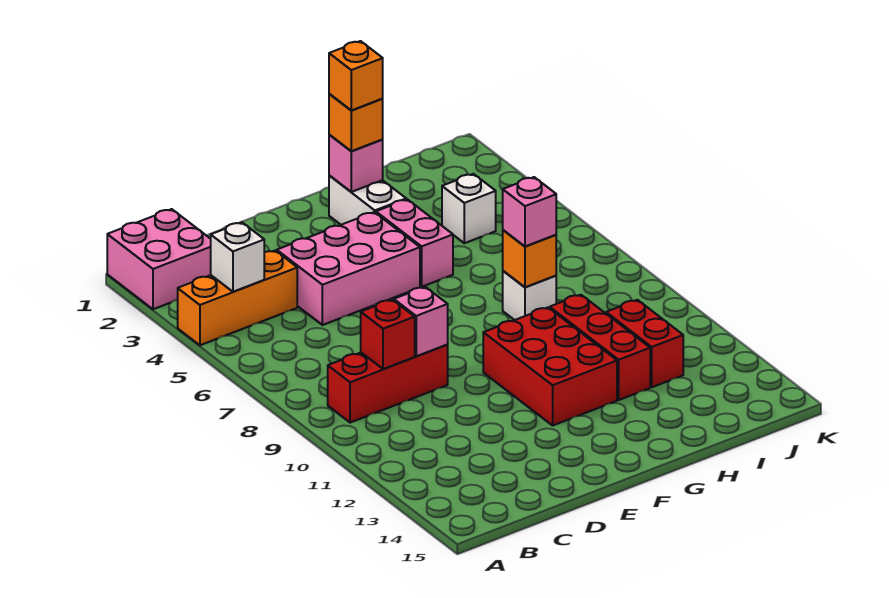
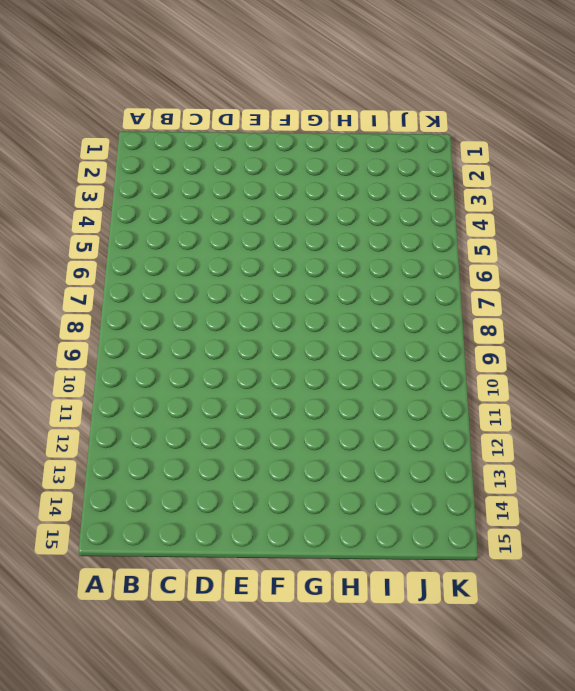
none -> pink brick A1:B2 level 1
none -> orange brick A4:C4 level 1
none -> red brick B9:D9 level 1

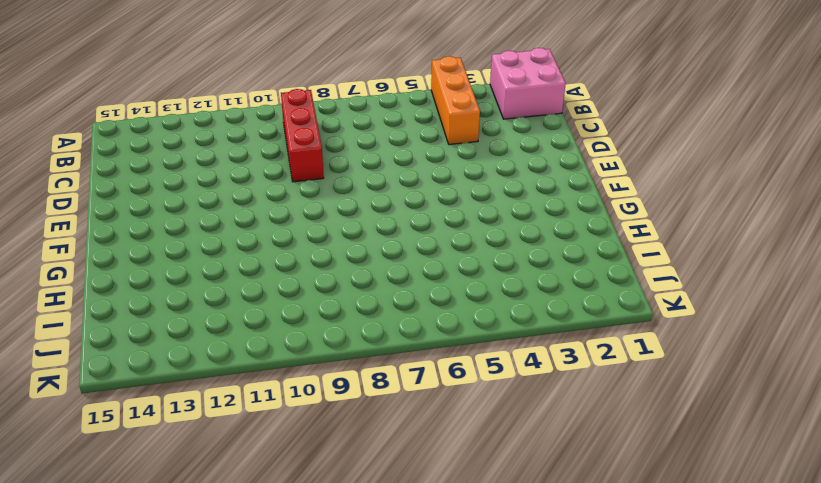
none -> pink brick D4:F5 level 1
none -> red brick F10:G12 level 1
none -> white brick G2:G3 level 1

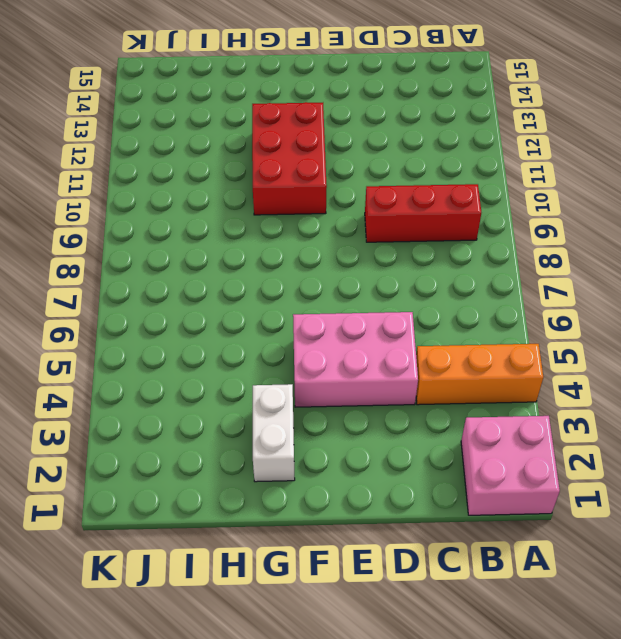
none -> pink brick G4:G5 level 1
none -> white brick H8 level 1
none -> red brick H10:H12 level 1

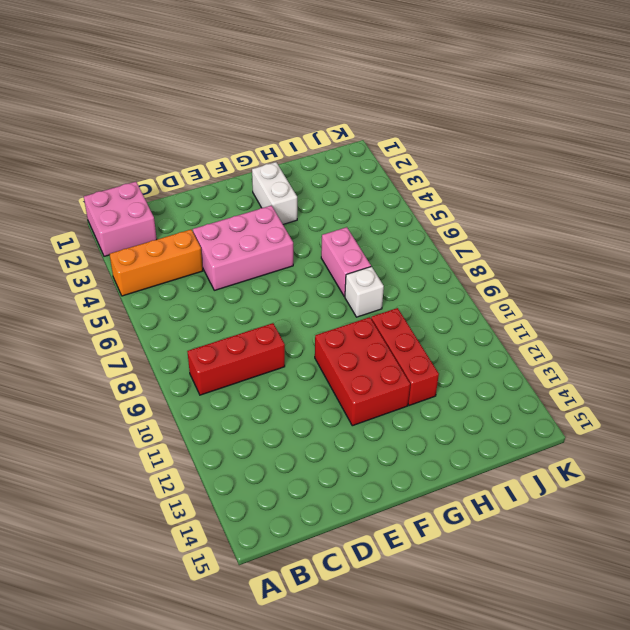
pink brick H6:H7 level 1 -> pink brick G4:G5 level 1
none -> white brick I4 level 1
none -> red brick I11:I12 level 1
none -> white brick B4 level 2

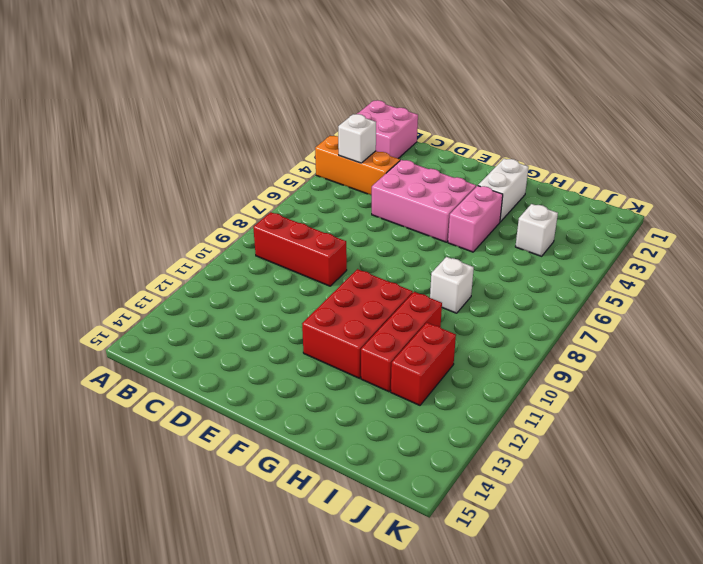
none -> red brick C9 level 2
none -> pink brick D9 level 2
none -> pink brick G2 level 2

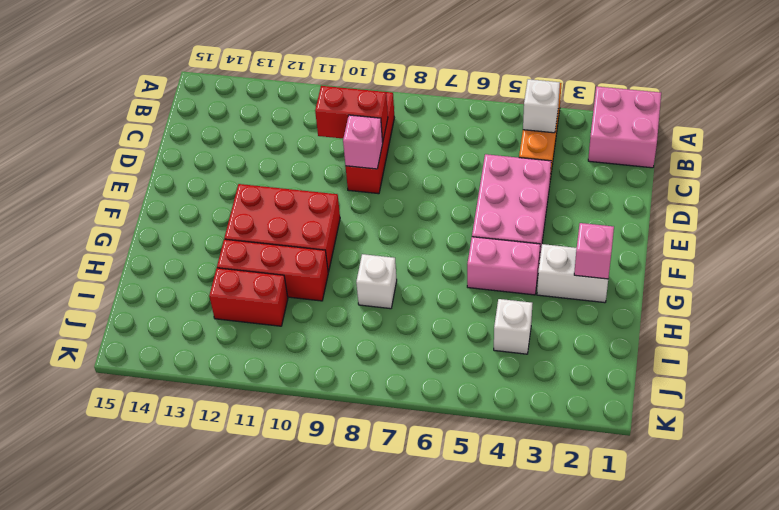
red brick C9:C10 level 2 -> red brick C9 level 2
none -> orange brick H8 level 2
none -> orange brick G2 level 3
none -> pink brick H8 level 3

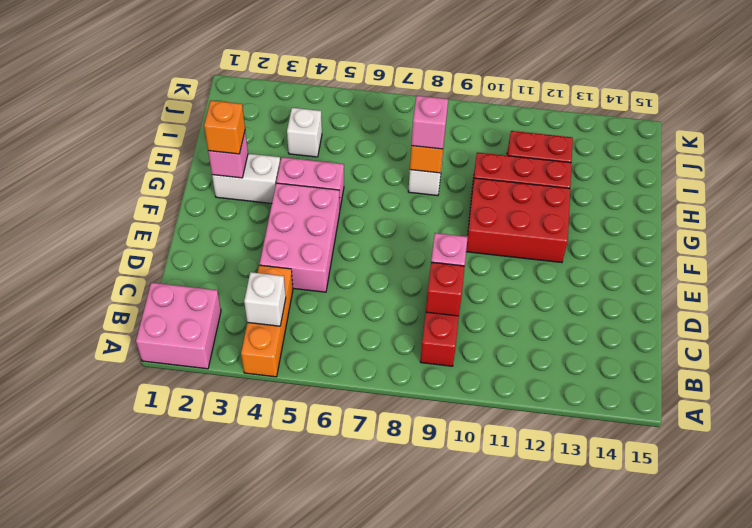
none -> orange brick G2 level 4

